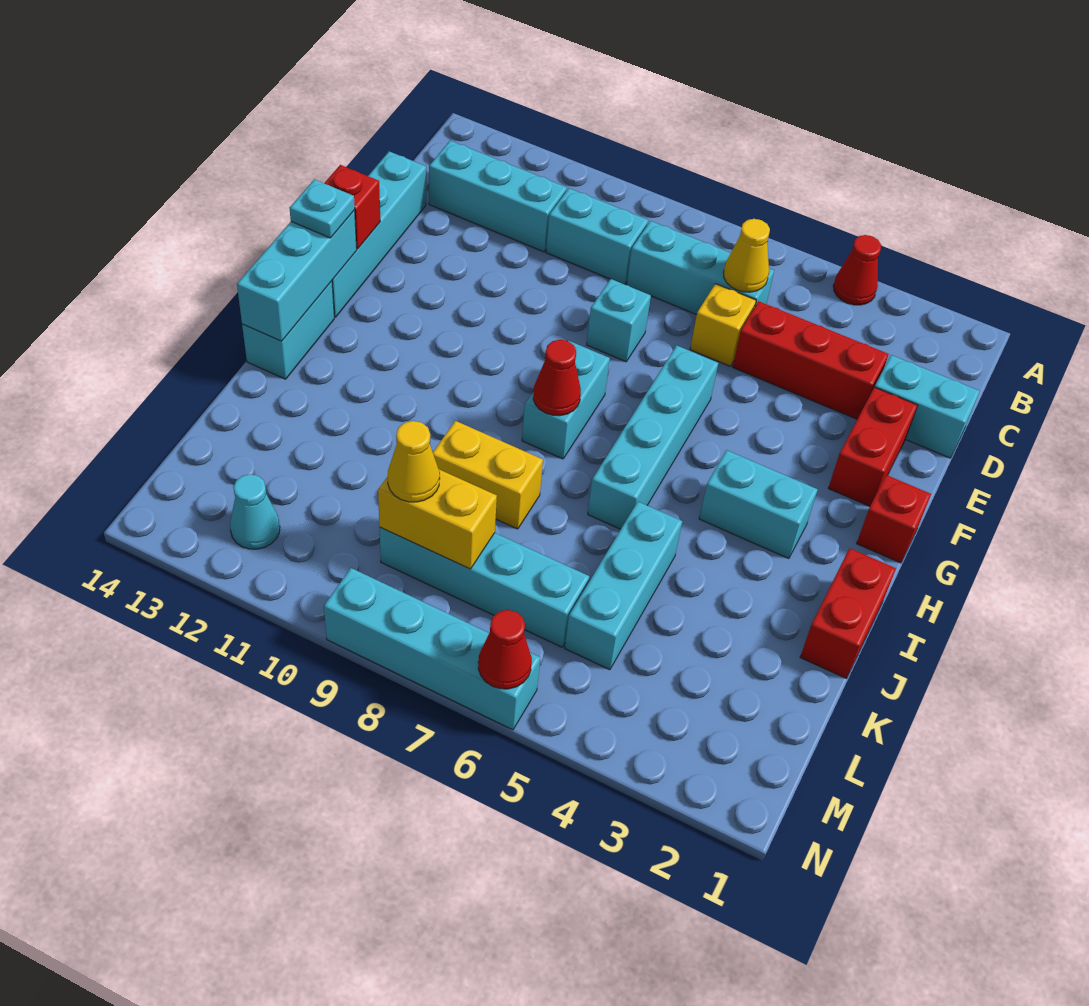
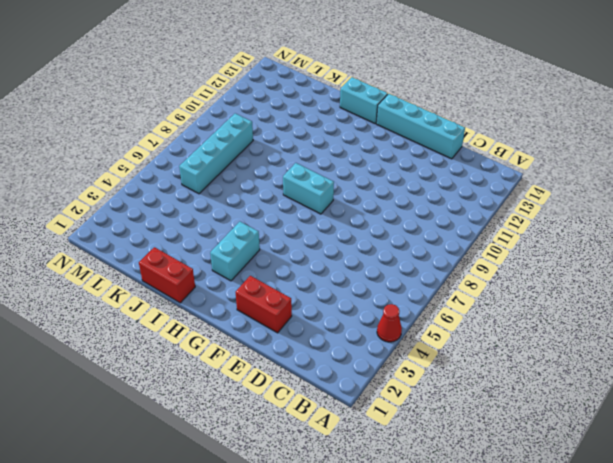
none -> cyan brick C6:C8 level 1
none -> cyan brick C9:C10 level 1
none -> cyan brick C11:C13 level 1

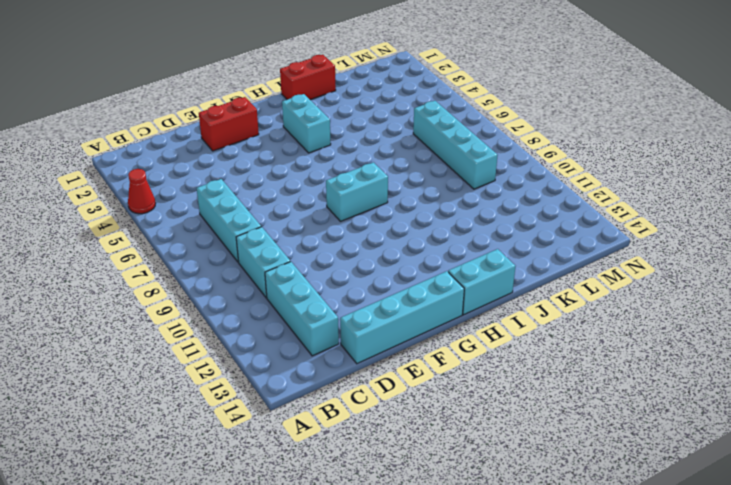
none -> cyan brick D1:D2 level 1
none -> red brick D3:D5 level 1
none -> yellow brick D6 level 1

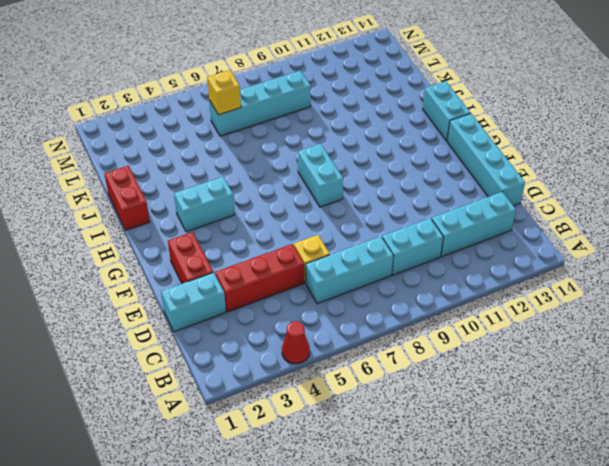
yellow brick L6 level 2 -> none
none -> cyan brick E8 level 1
none -> cyan brick F6:I6 level 1
none -> red brick G1 level 1

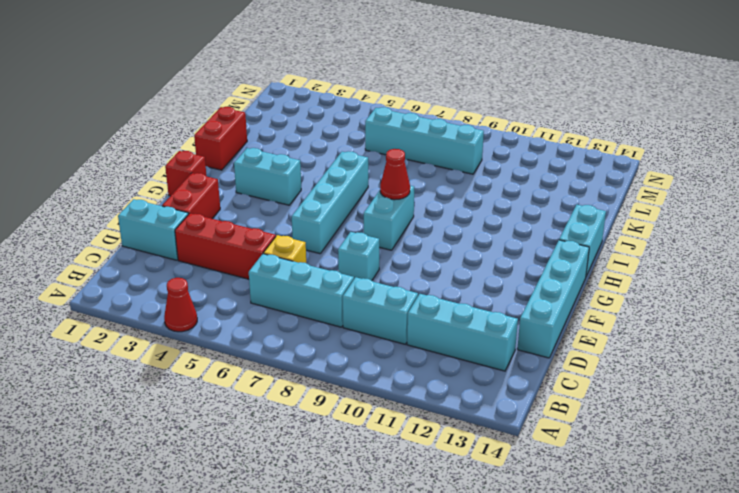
none -> cyan brick J5:L5 level 1
none -> yellow brick J8:J9 level 1
none -> cyan cone M12 level 1

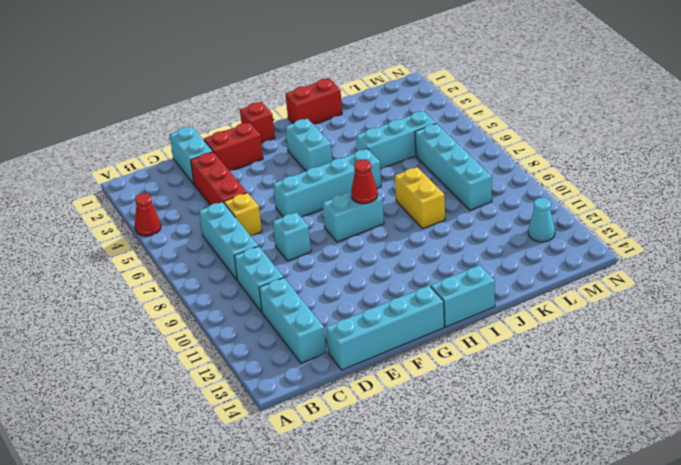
none -> cyan brick N6:N9 level 1
none -> yellow cone C6 level 2
none -> red brick F14 level 2

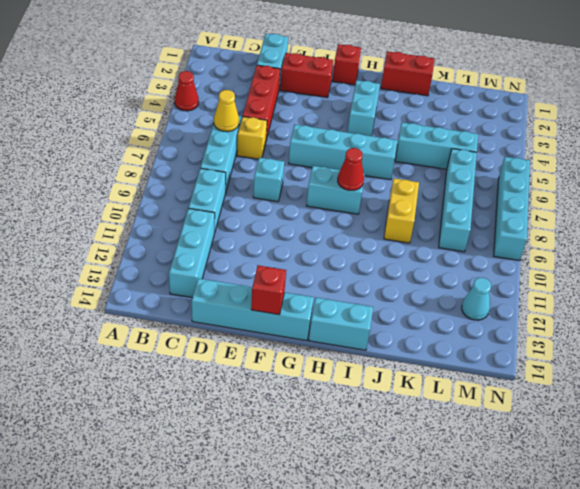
none -> cyan brick G14:I14 level 2
none -> yellow brick L8:L9 level 2
none -> red cone N6 level 2

